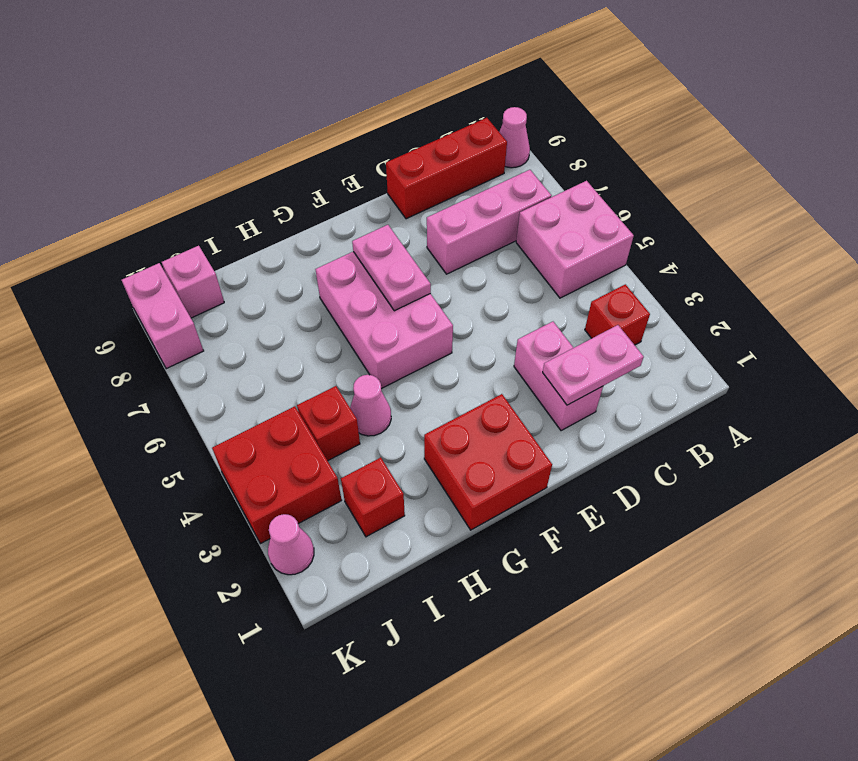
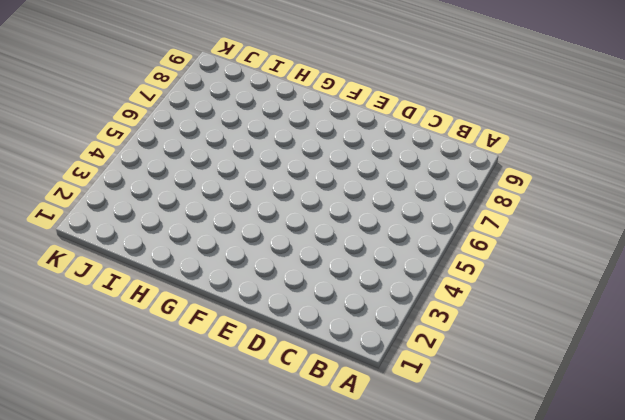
none -> pink brick A5:B6 level 1
none -> pink cone A9 level 1
none -> red brick B3 level 1

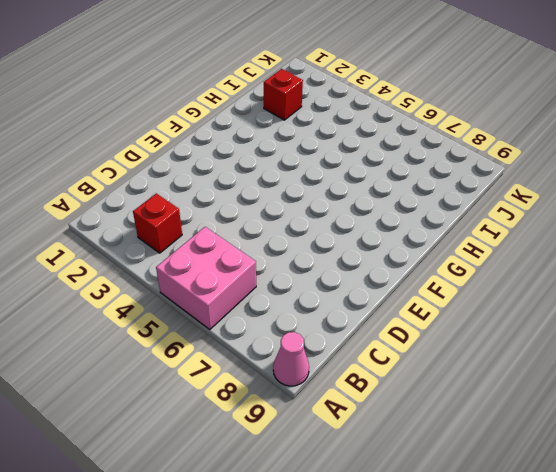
none -> pink brick B7:D7 level 1
none -> red brick B9:D9 level 1
none -> pink brick D2:D3 level 1

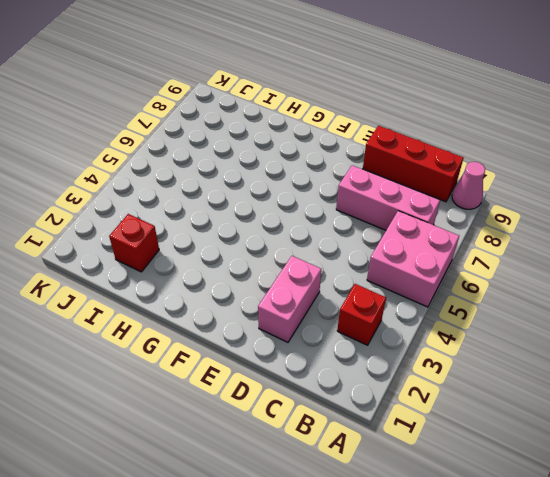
none -> red brick F1:G2 level 1
none -> pink brick F5:G7 level 1
none -> pink cone H4 level 1

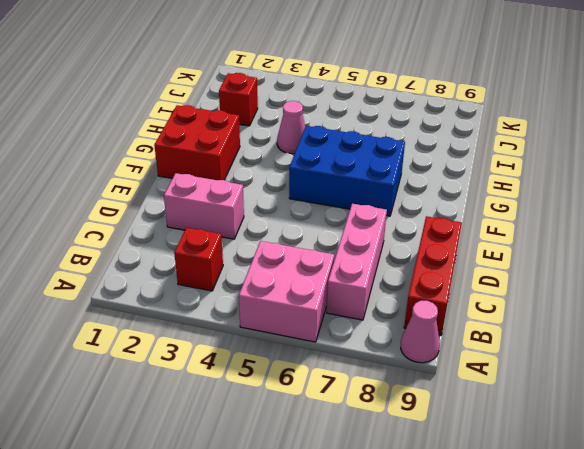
blue brick F5:G7 level 1 -> pink brick F5:G7 level 1
none -> red brick I4 level 1
none -> red brick J3:K4 level 1
none -> pink brick J9 level 1

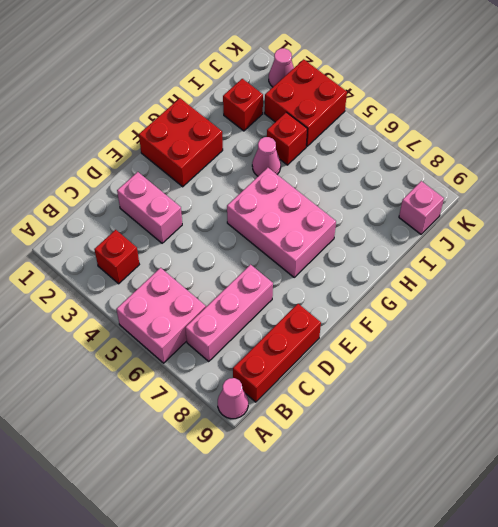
none -> pink brick K8:K9 level 1
none -> pink plate C2:D2 level 2
none -> pink plate F6:F7 level 2

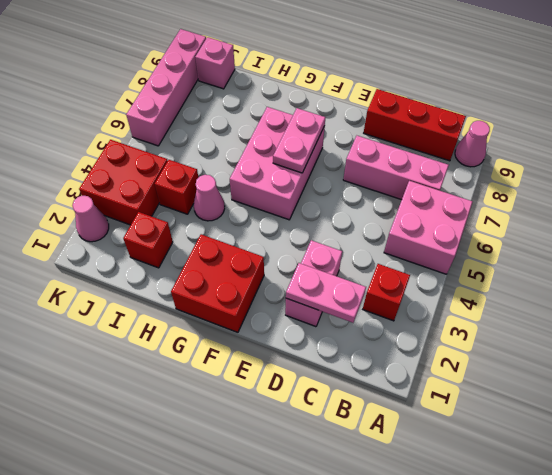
pink brick K6:K9 level 1 -> pink brick K8:K9 level 1

